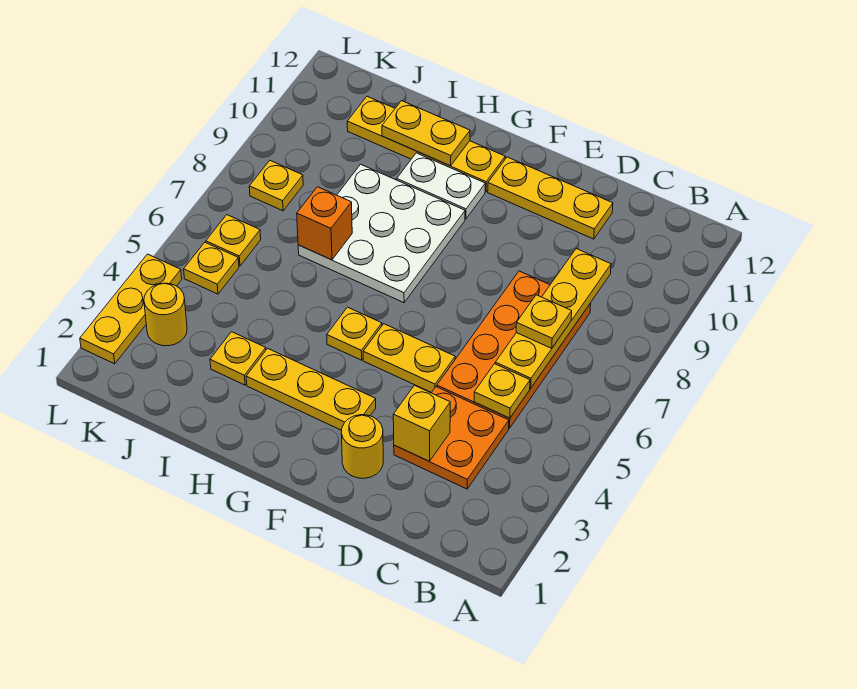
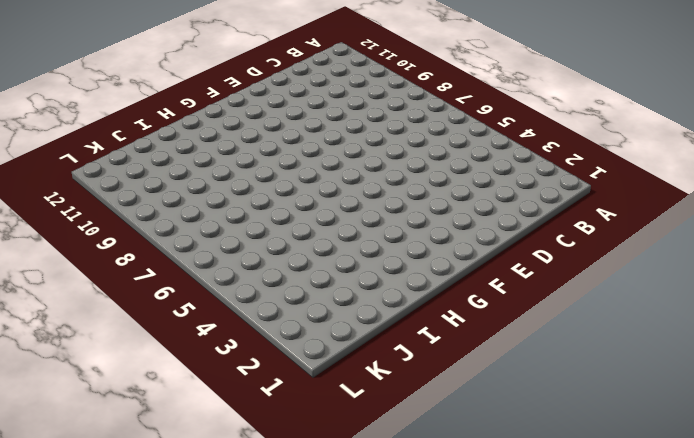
none -> orange plate C3:D4 level 1
none -> orange plate C5:D8 level 1
none -> yellow plate D11:F11 level 1

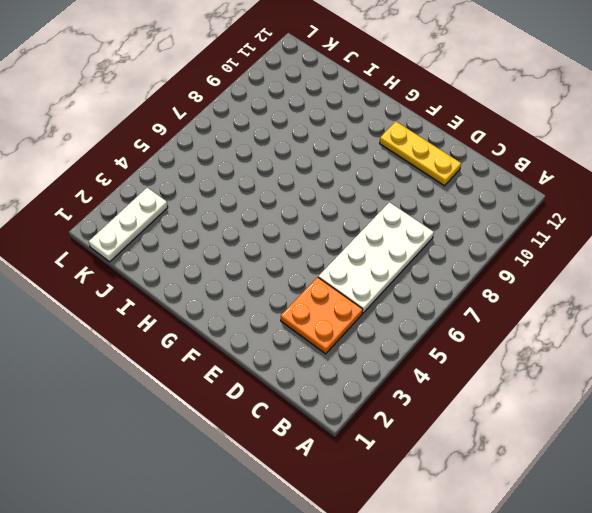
white plate C5:D8 level 1 -> orange plate C5:D8 level 1
white plate K1:K3 level 1 -> yellow round brick K3 level 1
none -> yellow round brick E2 level 1
none -> yellow plate E5:F5 level 1
none -> yellow plate F3:H3 level 1

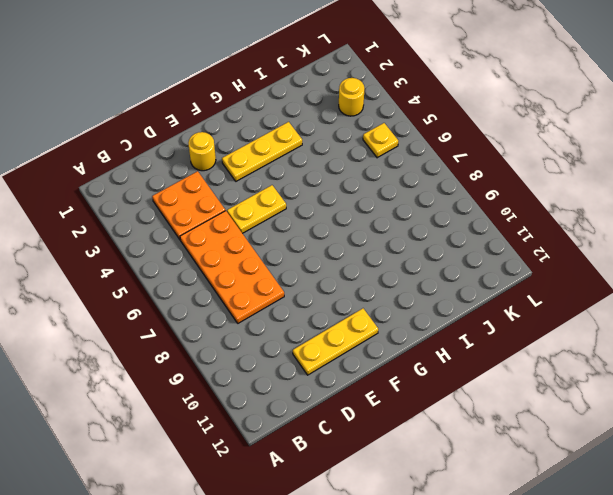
none -> yellow plate G5 level 1
none -> white plate G7:I9 level 1
none -> white plate G10:H10 level 1

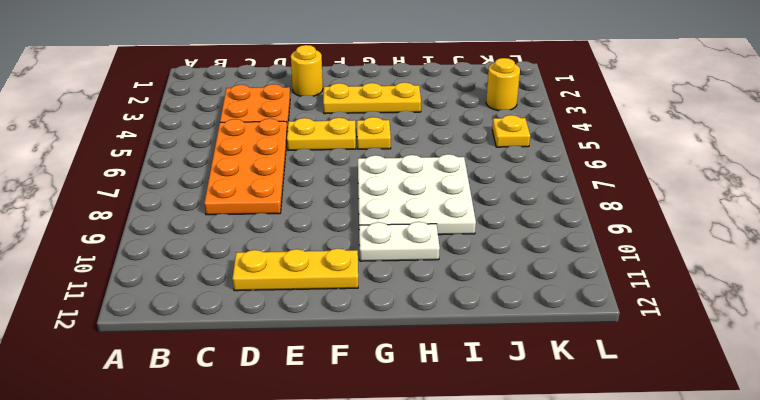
none -> yellow plate G11:J11 level 1
none -> yellow plate I3 level 1
none -> yellow plate K6 level 1

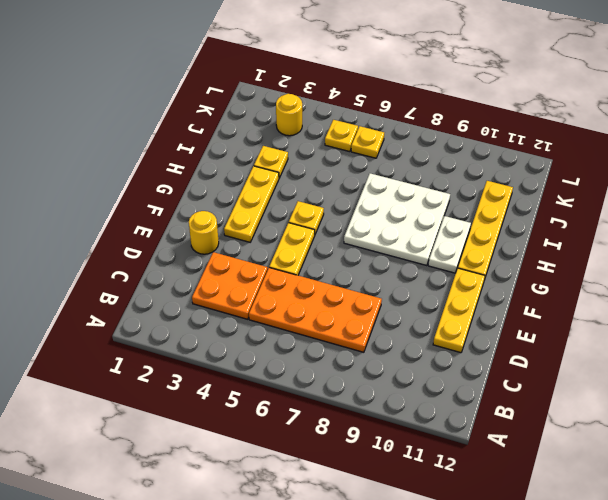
none -> yellow plate K8 level 1
none -> yellow plate L2:L4 level 1
none -> yellow plate C5 level 2

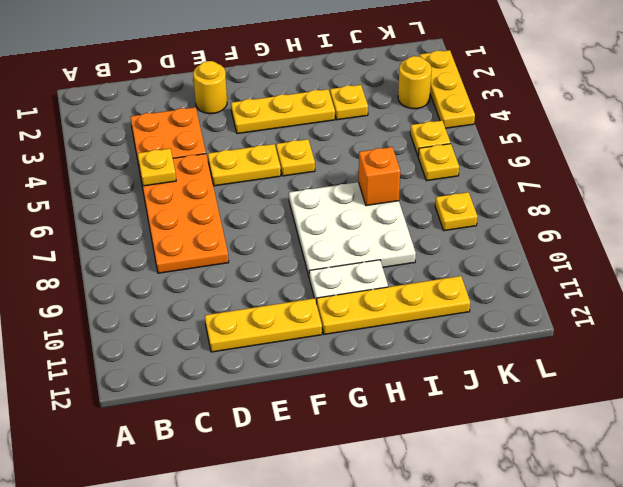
none -> yellow plate C6:C9 level 2
none -> yellow brick D3 level 2
none -> yellow plate H11:I11 level 2

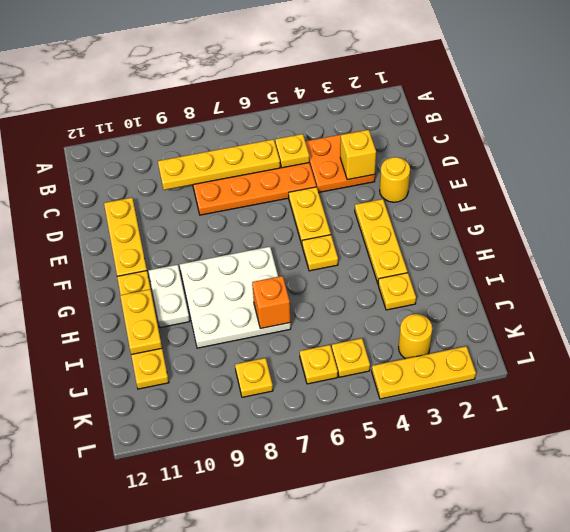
none -> yellow plate C7 level 3

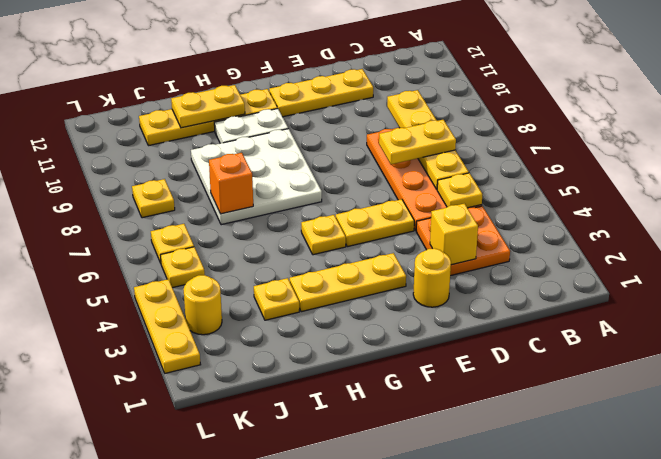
yellow plate C7:D7 level 3 -> yellow plate C7 level 3

